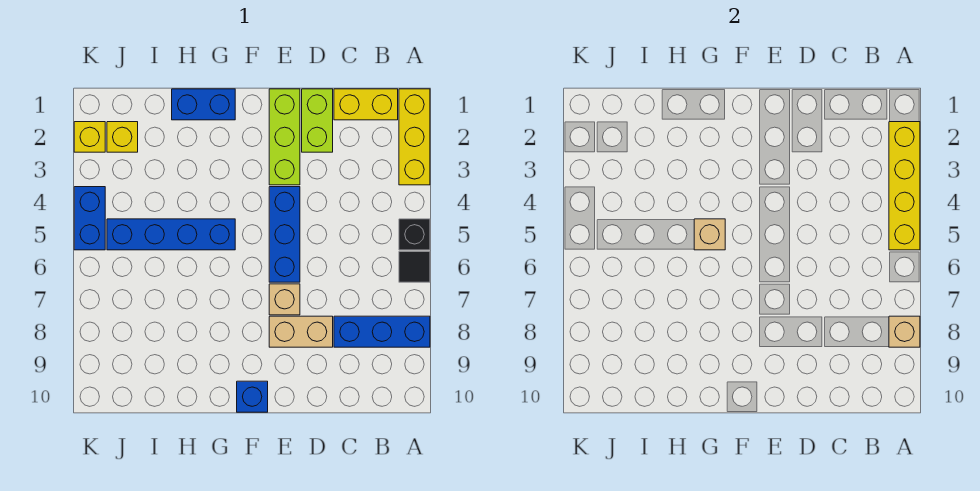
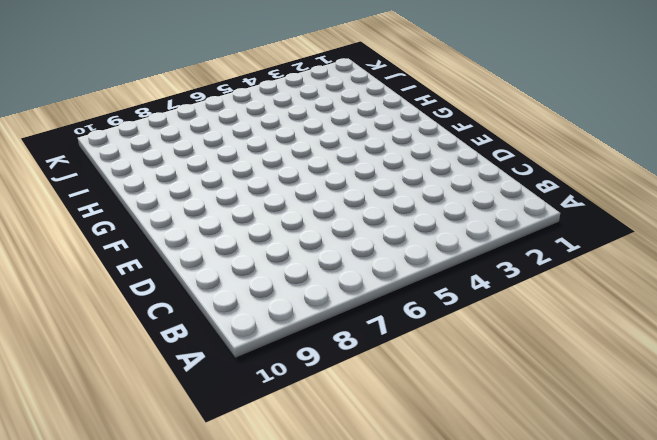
none -> yellow brick A1:A3 level 1
none -> black brick A5 level 1
none -> black tile A6 level 1

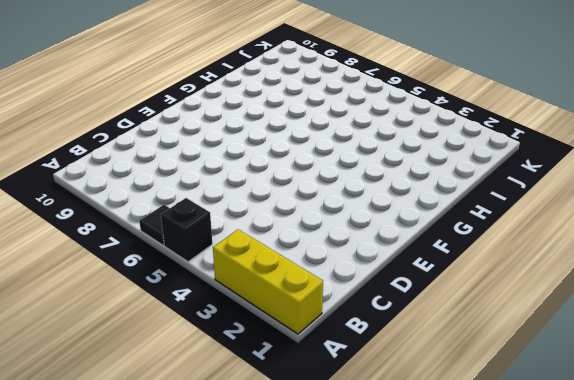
none -> blue brick A8:C8 level 1
none -> yellow brick B1:C1 level 1
none -> lime brick D1:D2 level 1

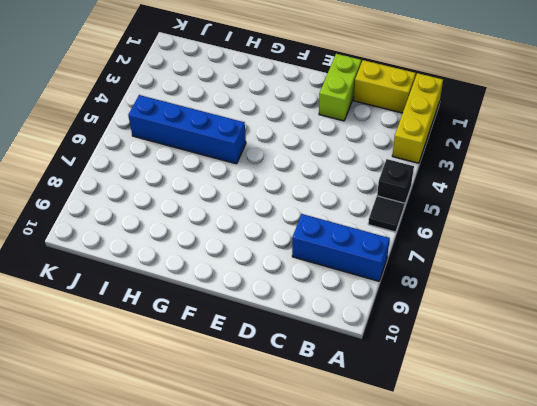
none -> tan brick D8:E8 level 1
none -> lime brick E1:E3 level 1
none -> blue brick E4:E6 level 1

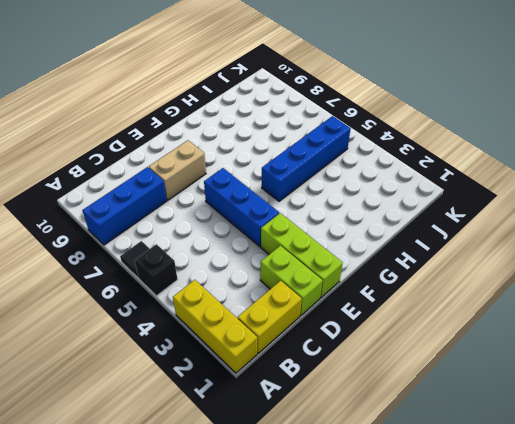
none -> tan brick E7 level 1
none -> blue brick F10 level 1
none -> blue brick G1:H1 level 1

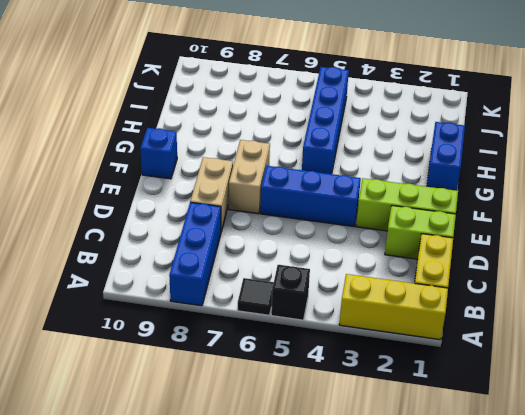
tan brick E7:F7 level 1 -> tan brick E7 level 1
none -> yellow brick J2 level 1
none -> yellow brick K2 level 1
none -> blue brick K4:K5 level 1

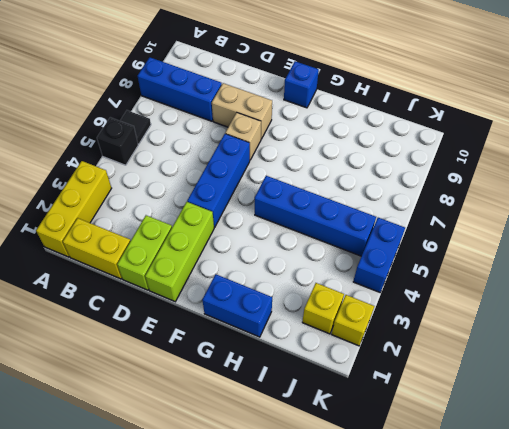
none -> yellow brick A2:A5 level 2
none -> tan brick A8 level 2
none -> tan brick G5 level 2

